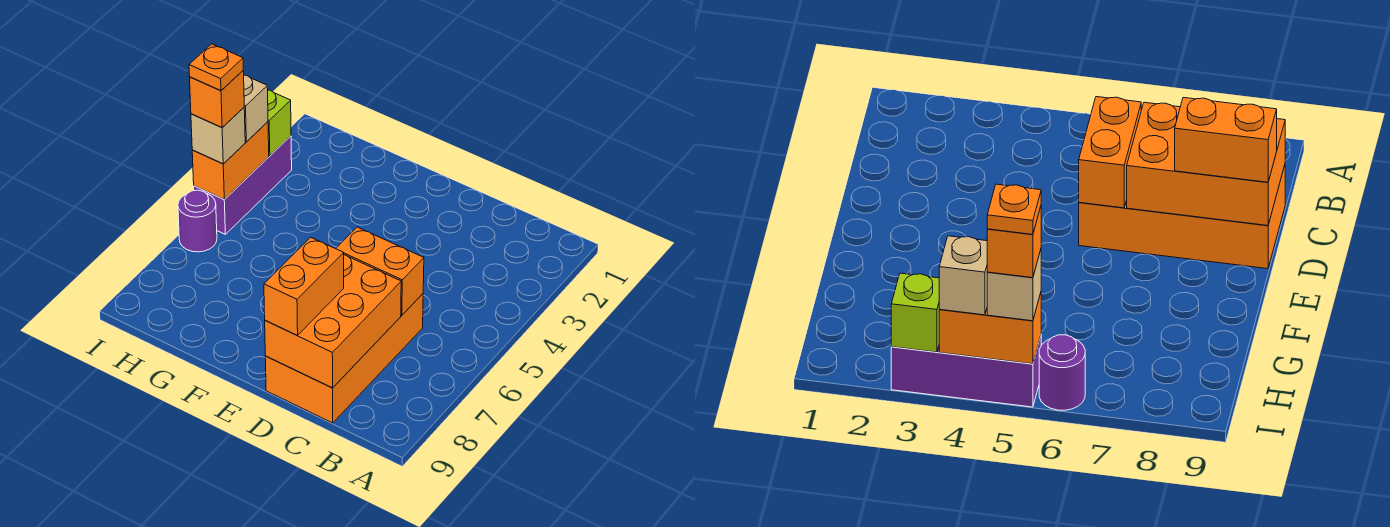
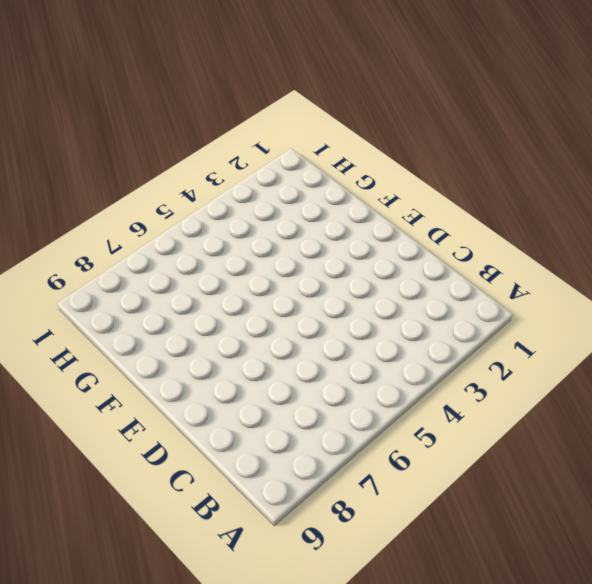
none -> orange brick C6:D9 level 1
none -> purple brick I3:I5 level 1
none -> purple round brick I6 level 1

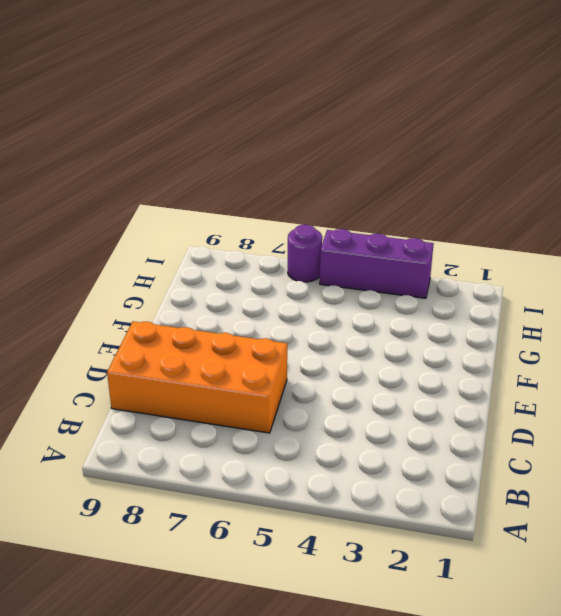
none -> orange brick C6:D6 level 2
none -> orange brick C7:D9 level 2
none -> lime brick I3 level 2

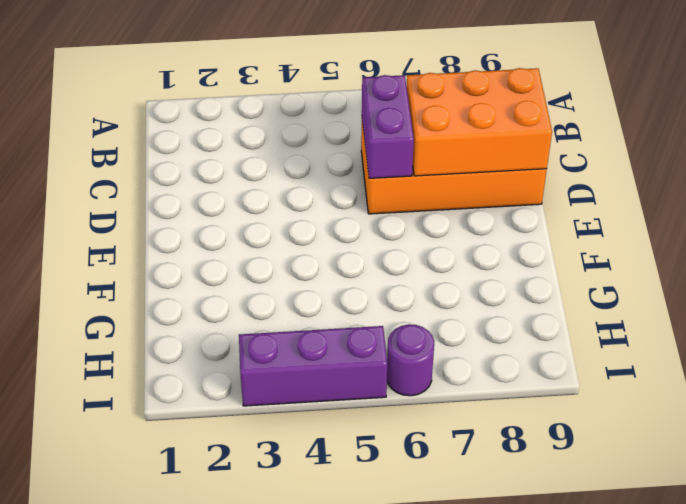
purple brick C6:D6 level 2 -> orange brick C6:D6 level 2
none -> lime brick I3 level 2
none -> orange brick I4:I5 level 2
none -> orange brick D8:D9 level 3

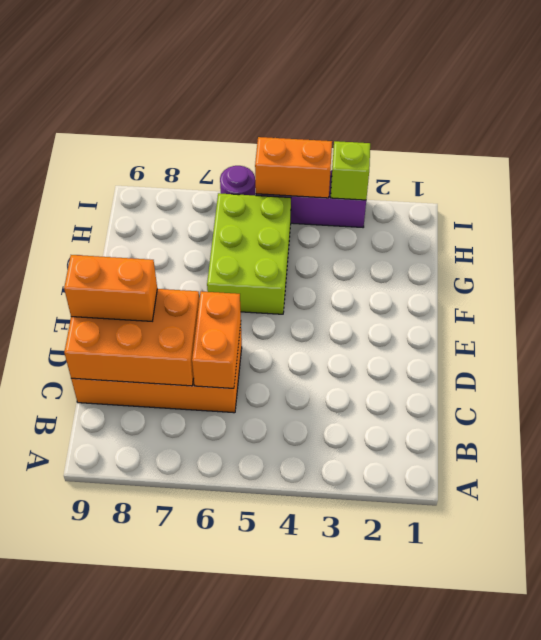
lime brick F5:H6 level 1 -> none
none -> tan brick I4 level 3
none -> tan brick I5 level 3
none -> orange brick I5 level 4

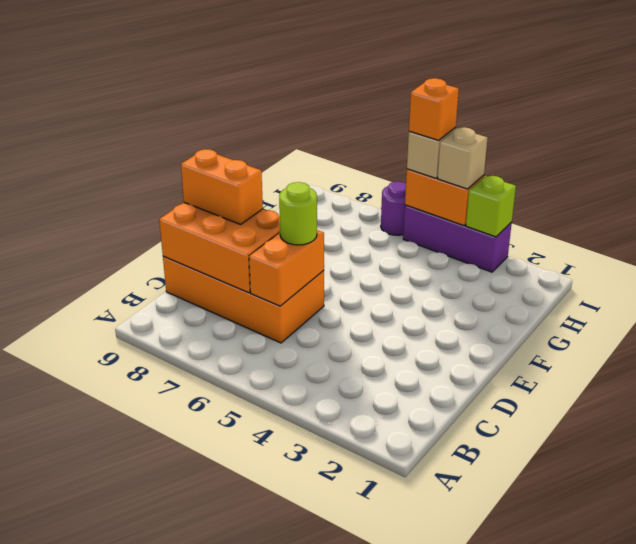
lime round brick D6 level 3 -> none
none -> orange plate I5 level 5

